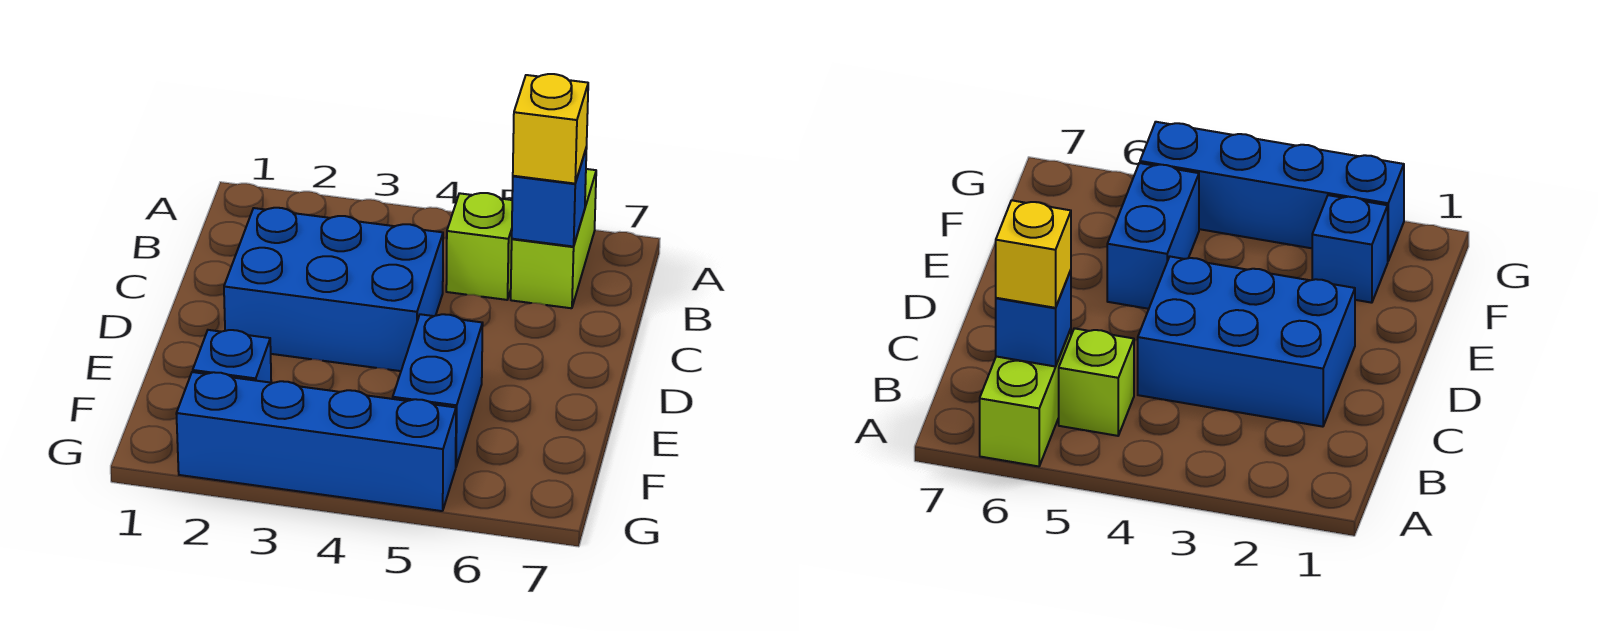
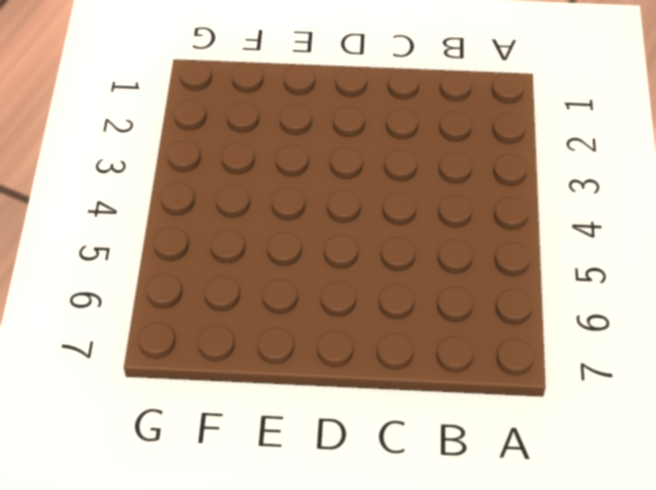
none -> lime brick A6:B6 level 1
none -> lime brick B5 level 1

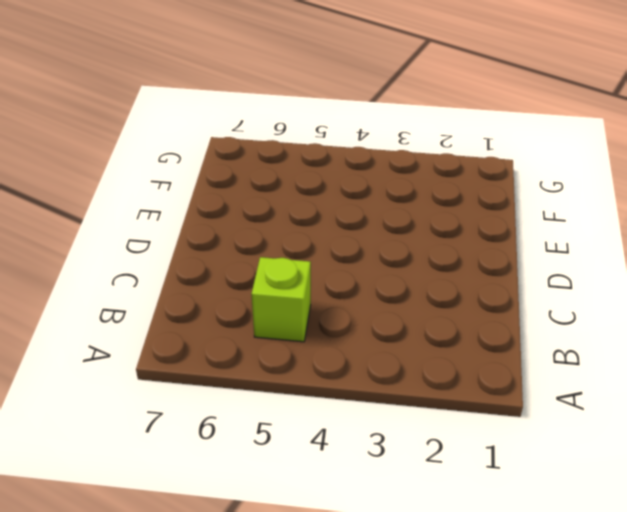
none -> lime brick A6:B6 level 1
none -> blue brick C2:D4 level 1

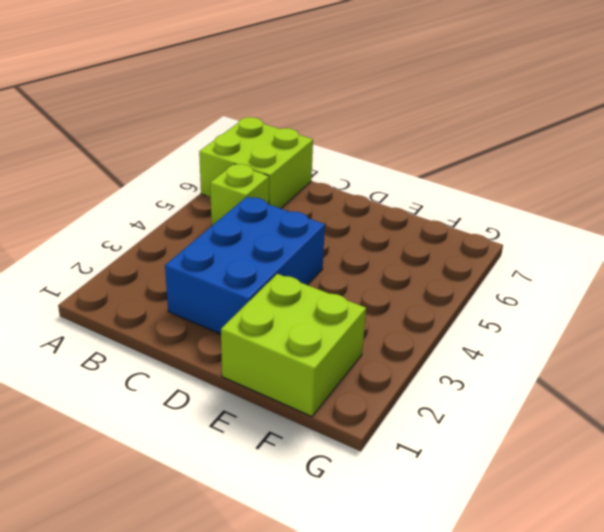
lime brick A6:B7 level 1 -> lime brick A6:B6 level 1
lime brick E1:F2 level 1 -> blue brick F2 level 1
none -> blue brick E5:F5 level 1
none -> blue brick G2:G5 level 1

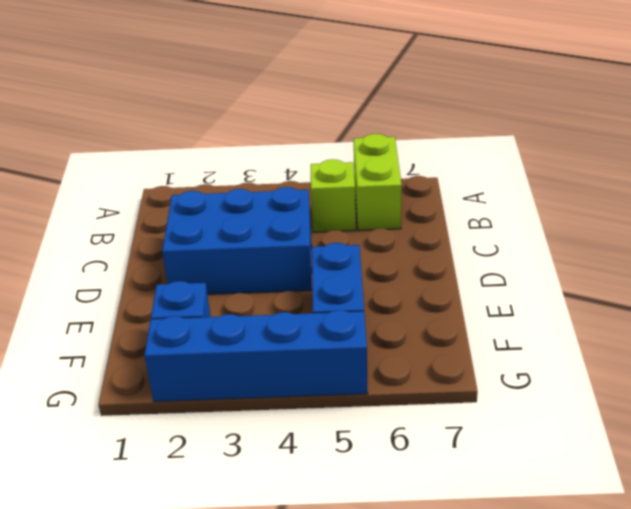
none -> blue brick B6 level 2
none -> yellow brick B6 level 3

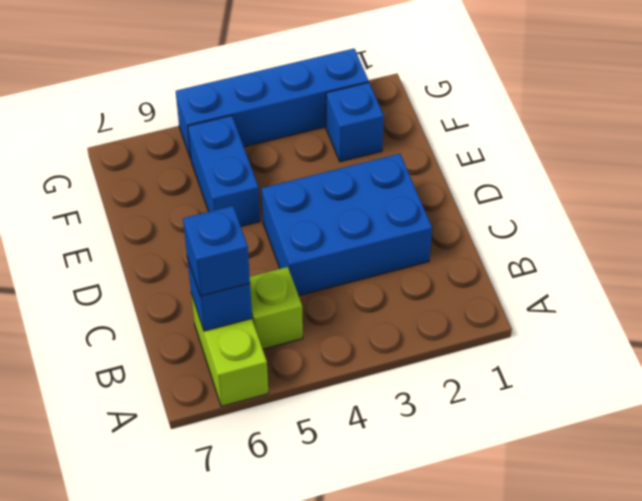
blue brick B6 level 3 -> yellow brick B6 level 3

